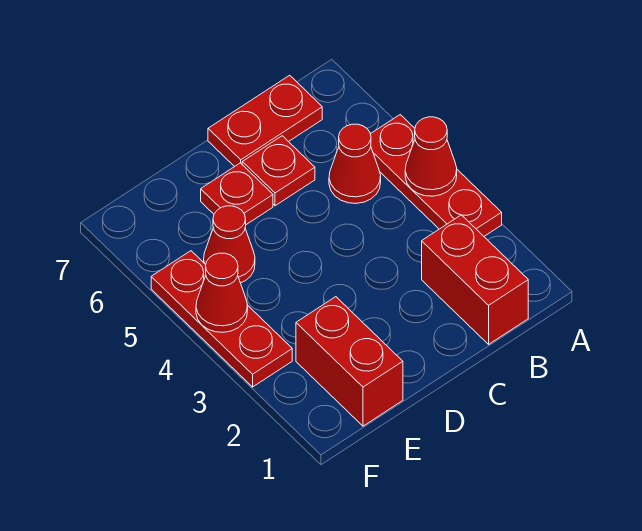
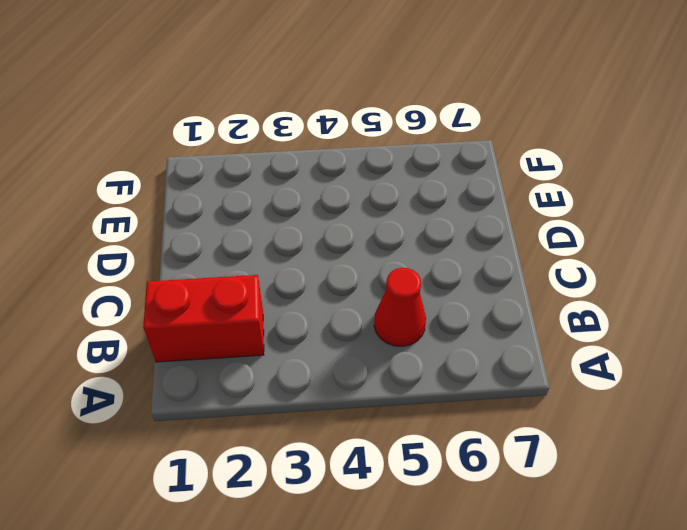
none -> red plate A3:A5 level 1
none -> red plate B7:C7 level 1

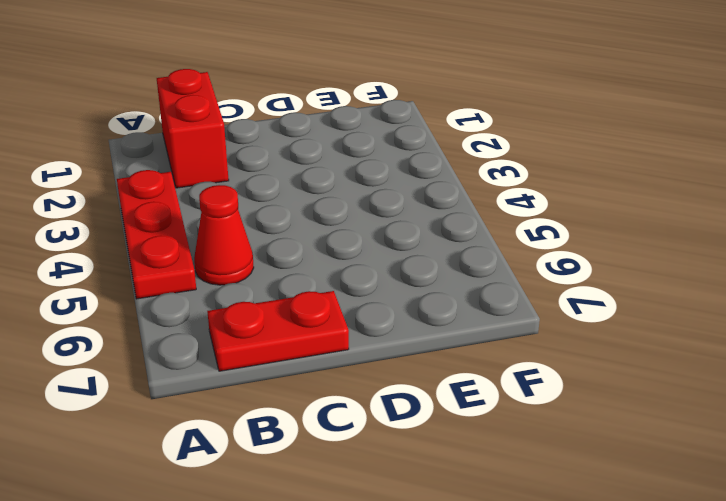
none -> red plate C6 level 1
none -> red plate D6 level 1

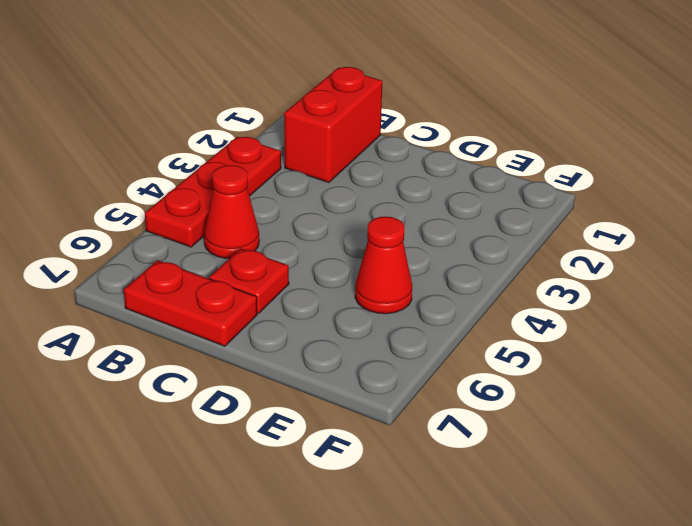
none -> red plate D6 level 1
none -> red brick E1:E2 level 1

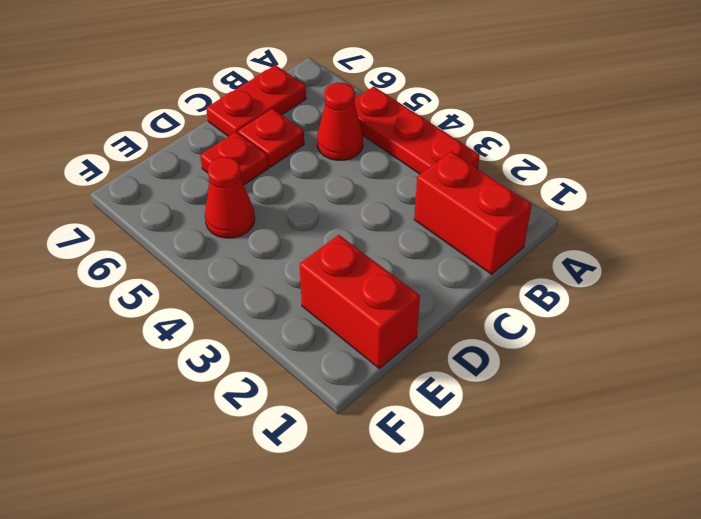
none -> red plate F3:F5 level 1
none -> red cone A4 level 2

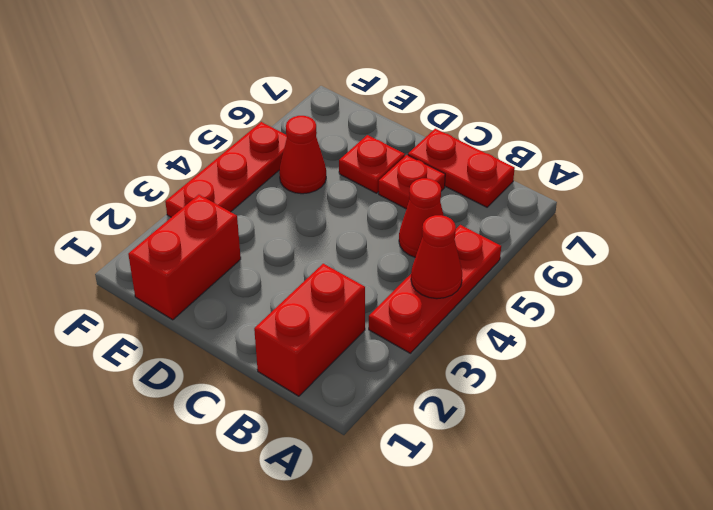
none -> red cone F4 level 2

